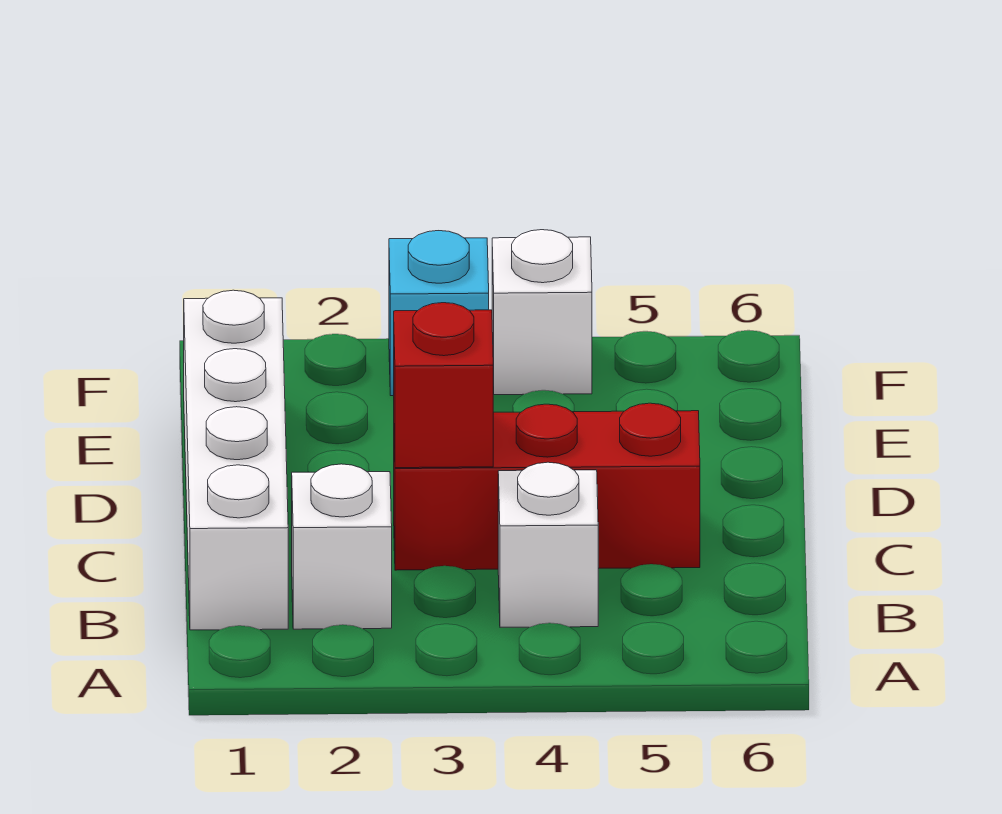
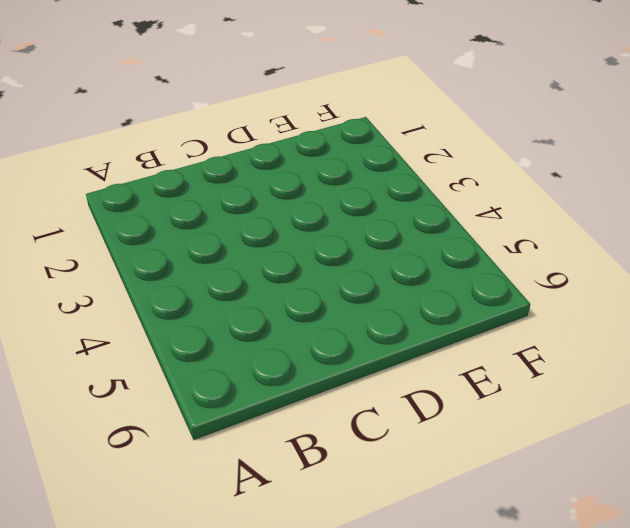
none -> white brick B1:E1 level 1
none -> white brick B2 level 1

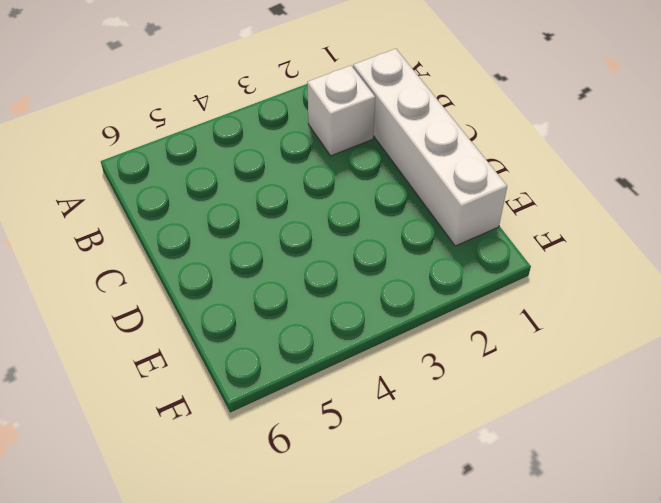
none -> white brick B4 level 1
none -> red brick C3:C5 level 1

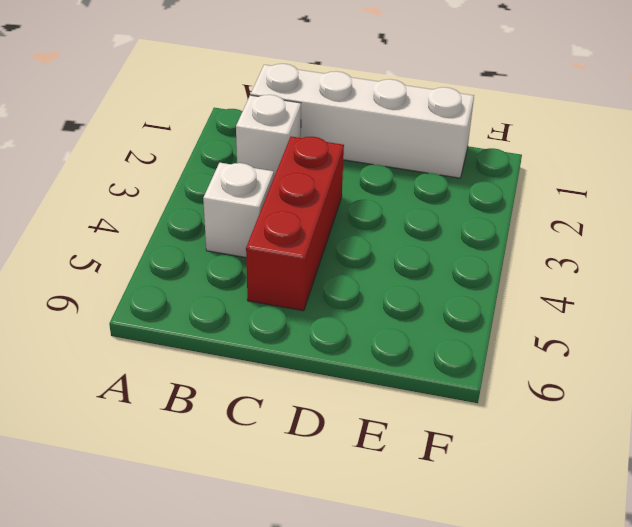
none -> cyan brick F3 level 1
none -> white brick F4 level 1

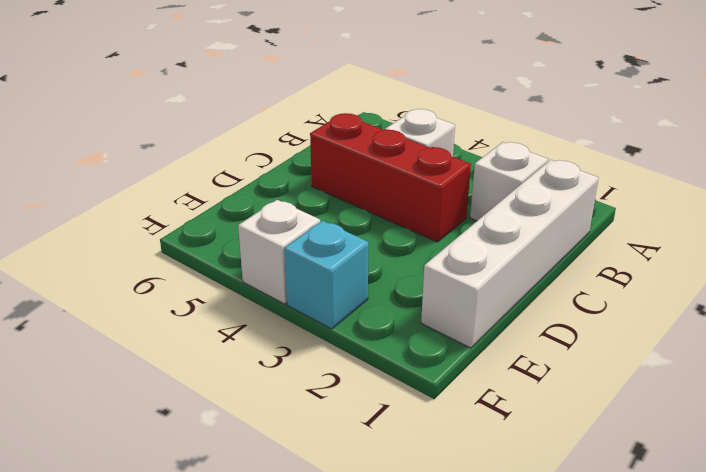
none -> red brick C3 level 2

